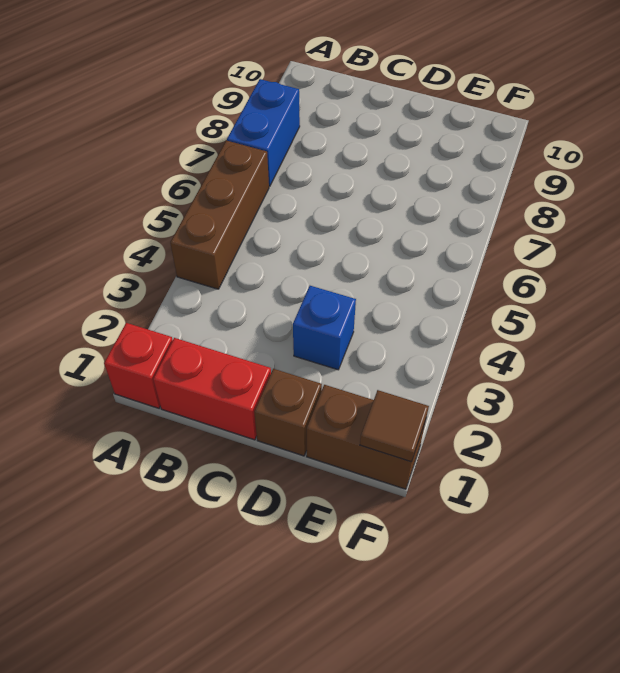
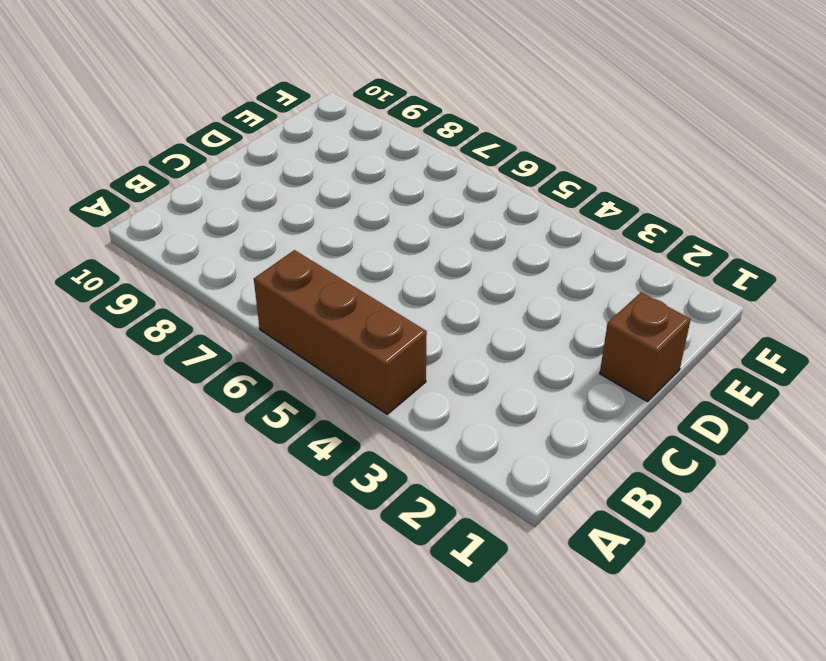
none -> red brick A1 level 1
none -> blue brick A7:A8 level 1

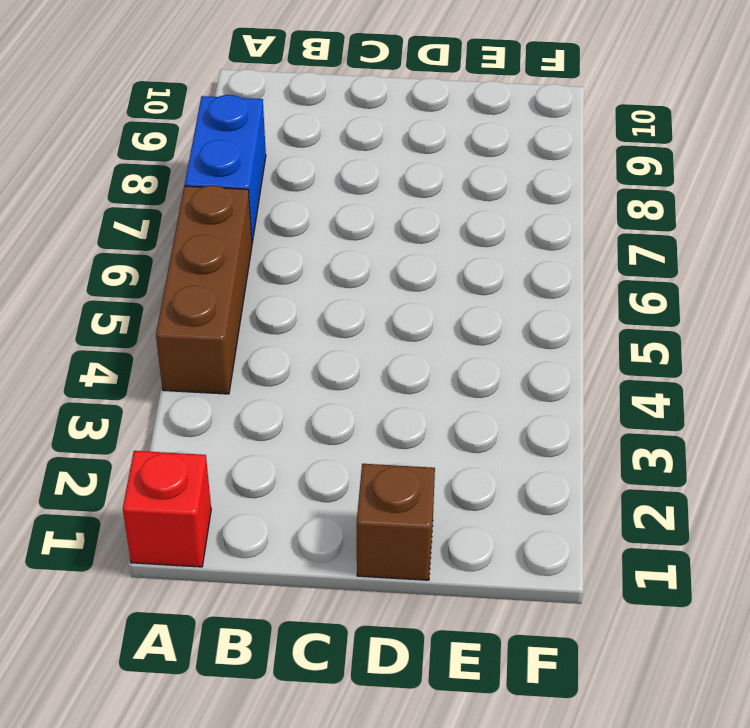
none -> red brick B1:C1 level 1
none -> blue brick D3 level 1

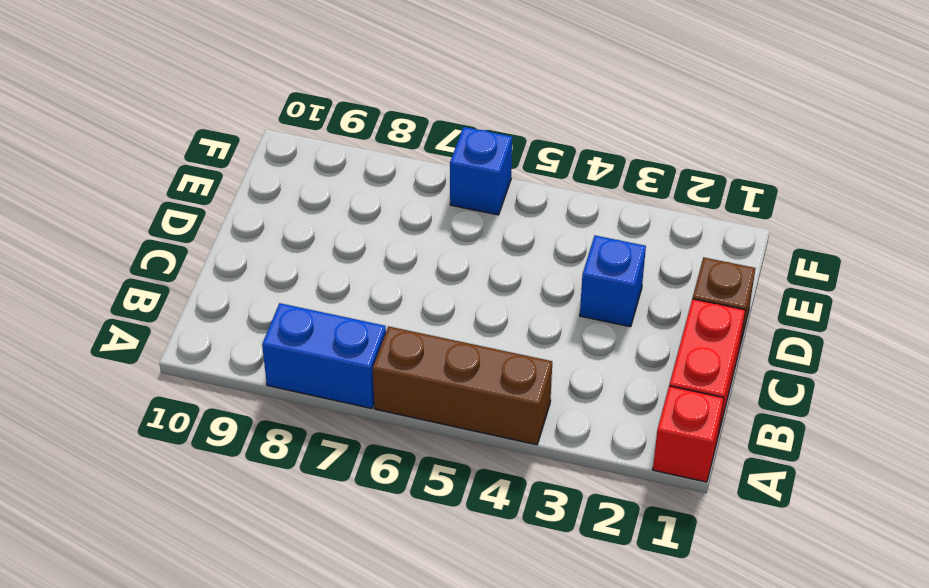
blue brick F6 level 1 -> none
none -> brown brick E1:F1 level 1
none -> brown tile F1 level 2

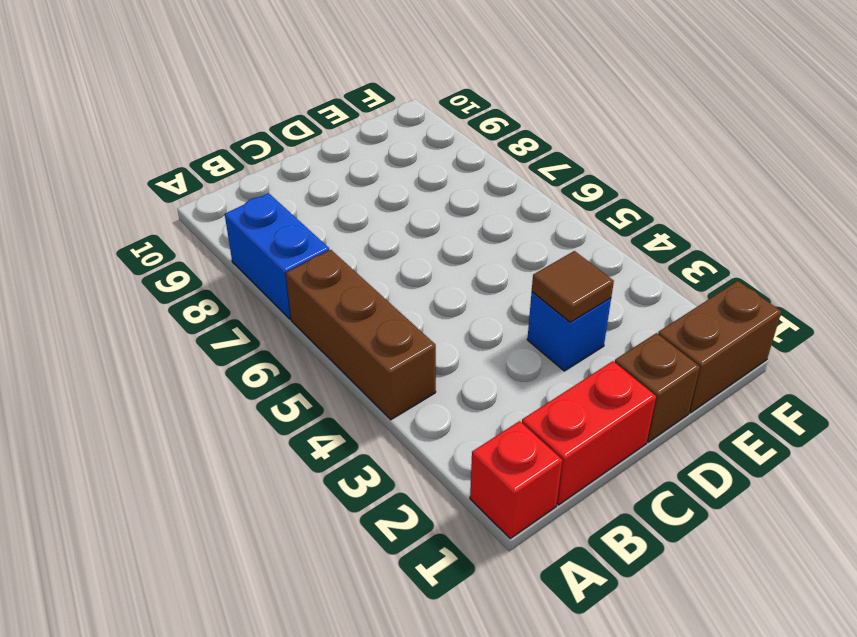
brown tile D3 level 2 -> brown tile F1 level 2

